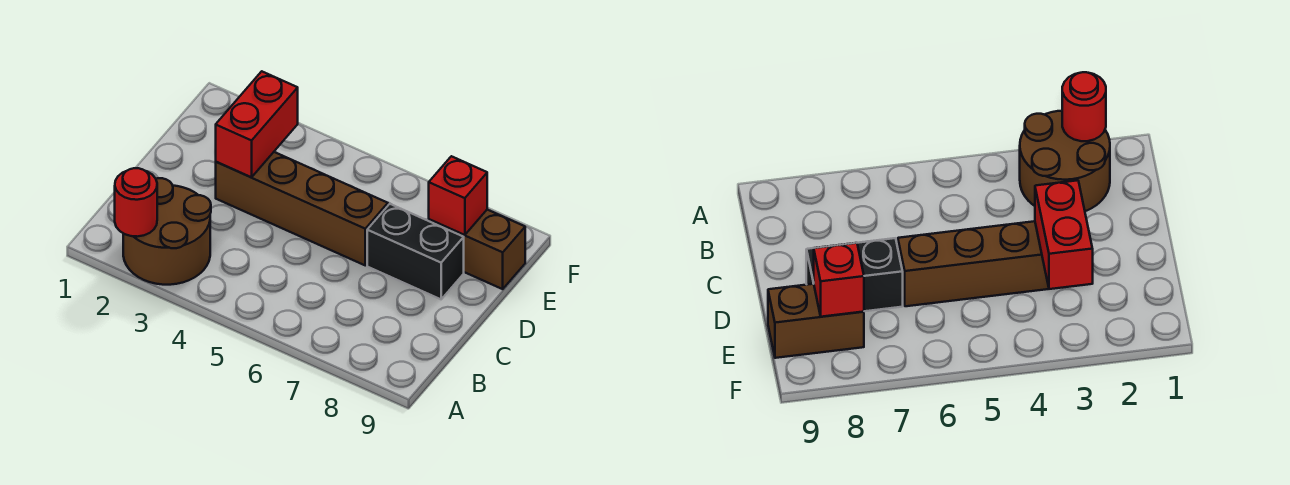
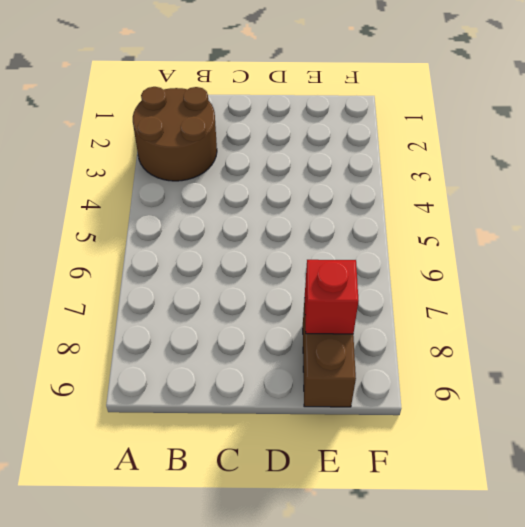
none -> brown brick D3:D6 level 1
none -> black brick D7:D8 level 1

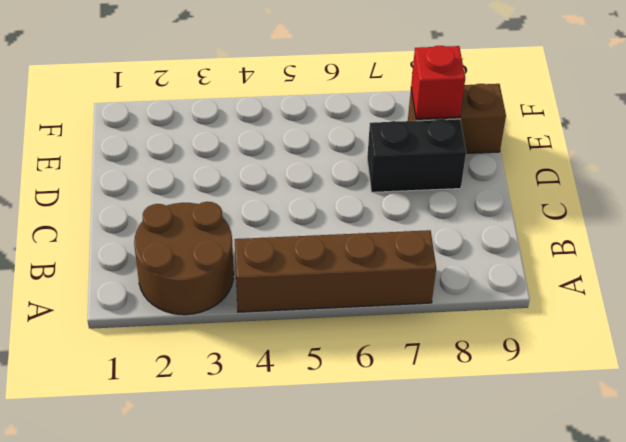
brown brick A4:A7 level 1 -> brown brick D3:D6 level 1
none -> red round brick A2 level 2
none -> red brick D3:E3 level 2

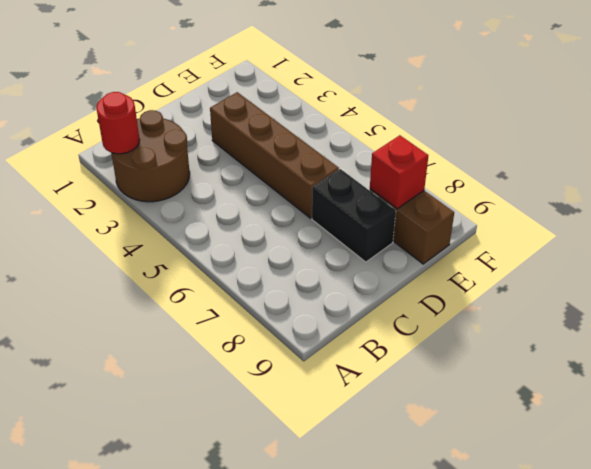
none -> red brick D3:E3 level 2

